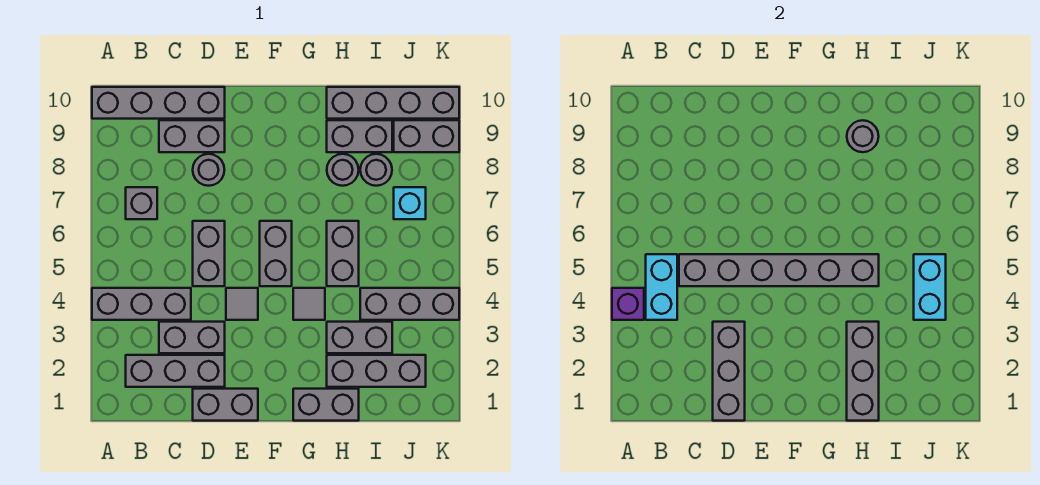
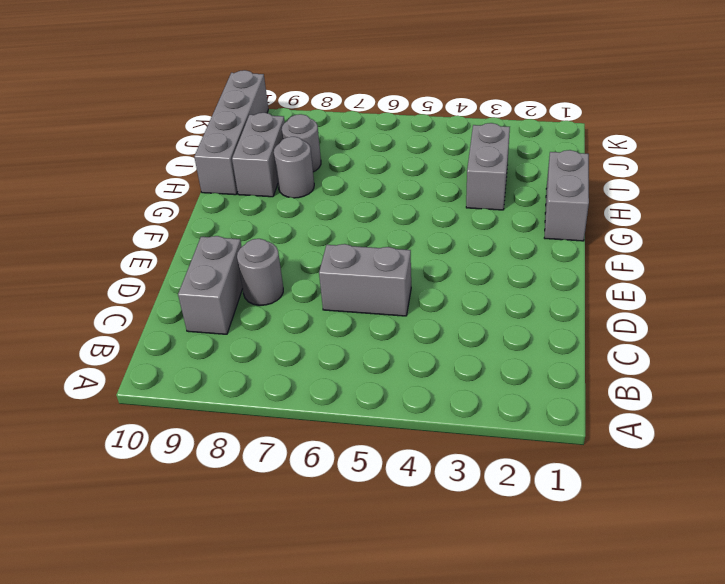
none -> grey brick A4:C4 level 1
none -> grey brick A10:D10 level 1
none -> grey brick B2:D2 level 1
none -> grey brick B7 level 1

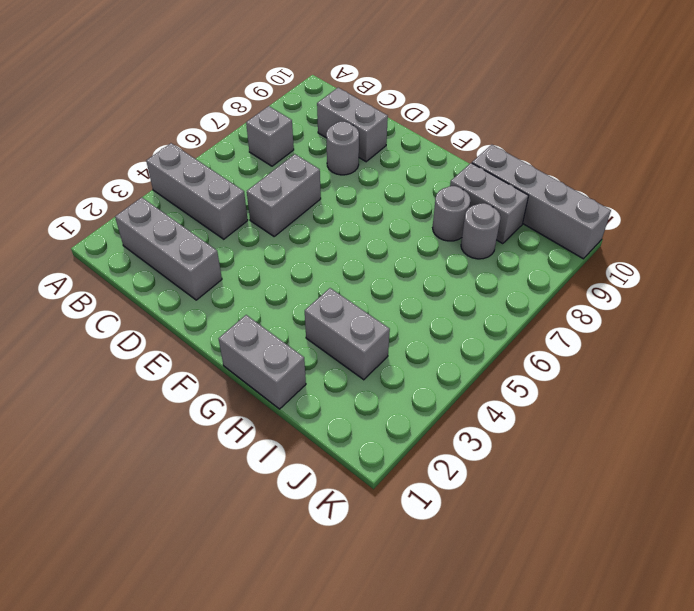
none -> grey brick A10:D10 level 1
none -> grey brick C3:D3 level 1
none -> grey brick D1:E1 level 1
none -> grey tile E4 level 1

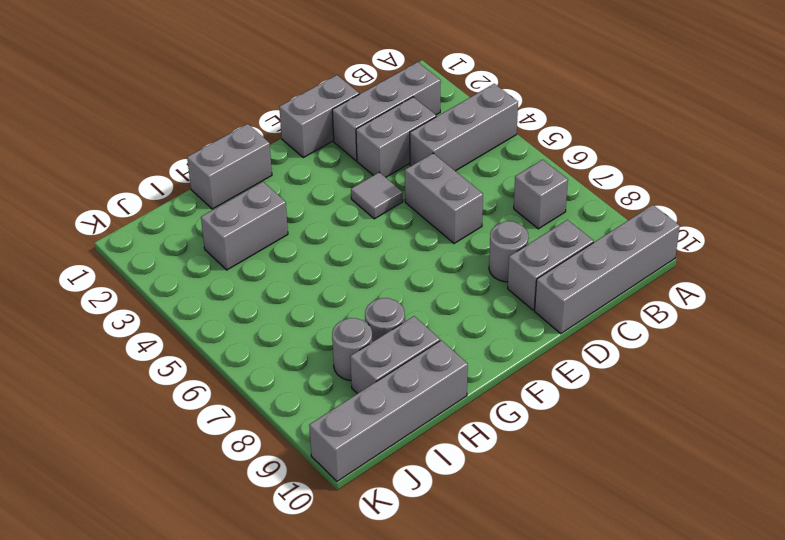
none -> grey brick F5:F6 level 1
none -> grey tile G4 level 1
none -> grey brick H2:J2 level 1
none -> grey brick H5:H6 level 1

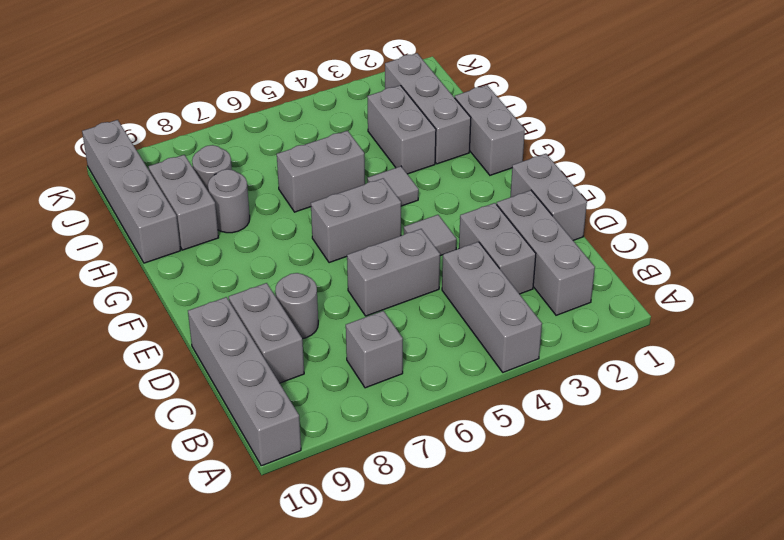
none -> grey brick I4:K4 level 1
none -> cyan brick J7 level 1
none -> grey brick J9:K9 level 1
none -> purple brick A4 level 2

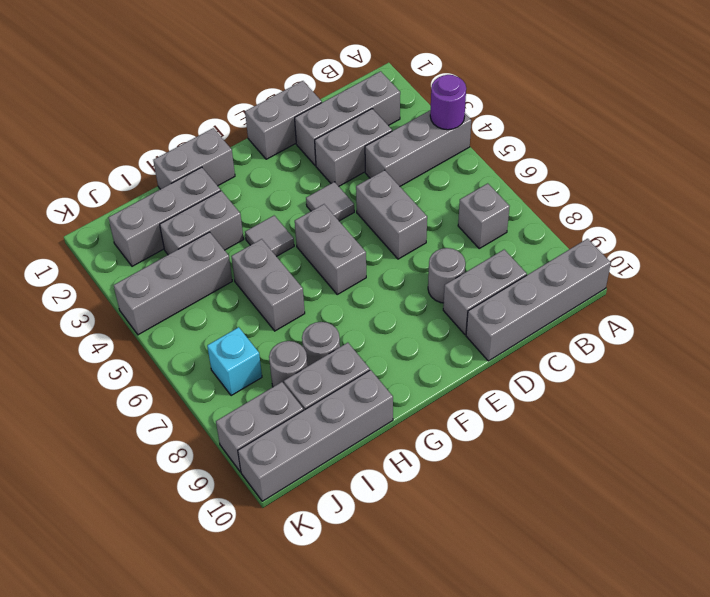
purple round brick A4 level 2 -> purple brick A4 level 2
none -> cyan brick B4:B5 level 2
none -> grey brick C5:H5 level 2
none -> grey brick D1:D3 level 2
none -> grey brick H1:H3 level 2

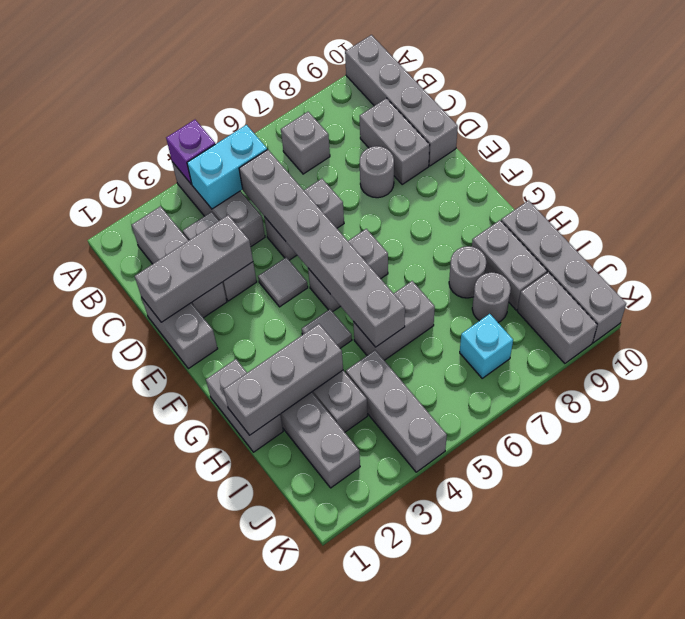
none -> grey round brick H9 level 2
none -> cyan brick J4:J5 level 2

